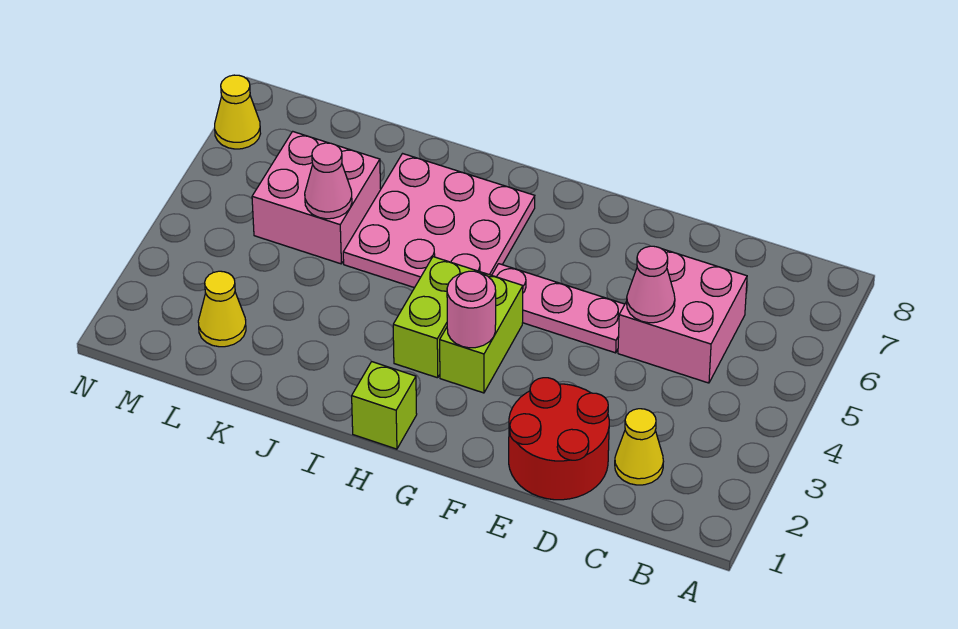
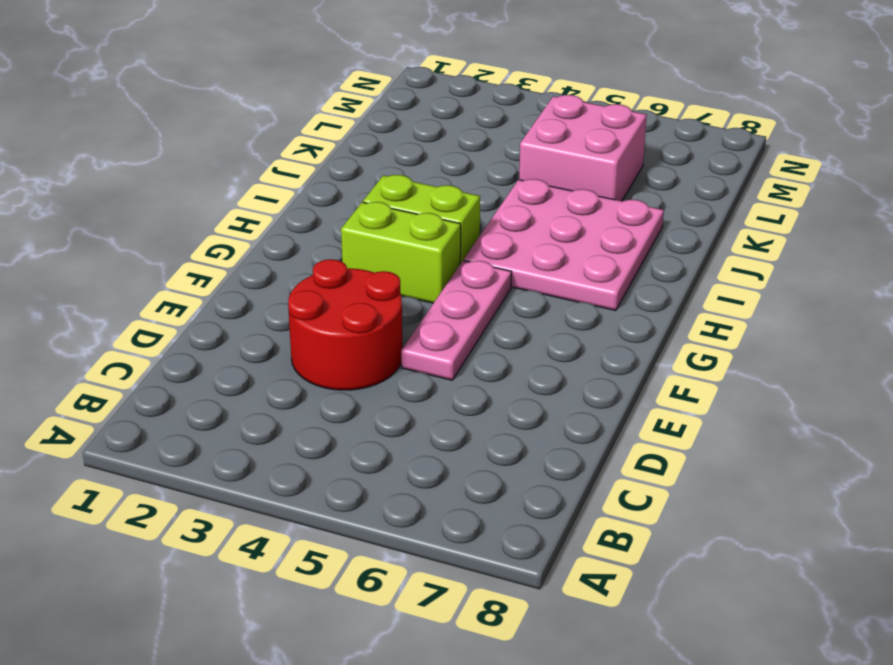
red round brick D3:E4 level 1 -> red round brick D1:E2 level 1
none -> yellow cone C2 level 1
none -> pink brick C5:D6 level 1
none -> lime brick H1 level 1

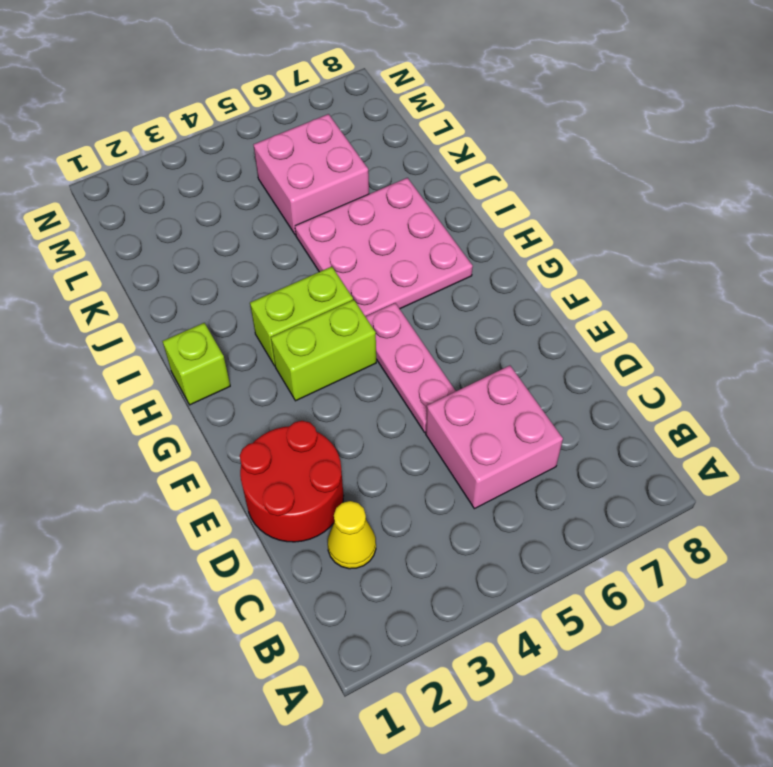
none -> yellow cone L2 level 1
none -> yellow cone N7 level 1
none -> pink cone D5 level 2

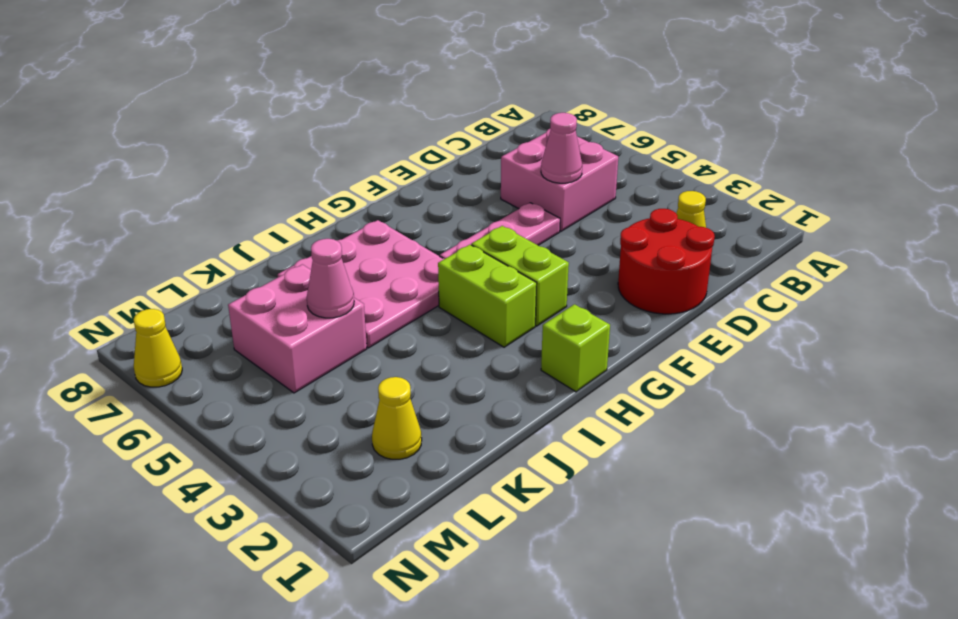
none -> pink round brick G3 level 2

